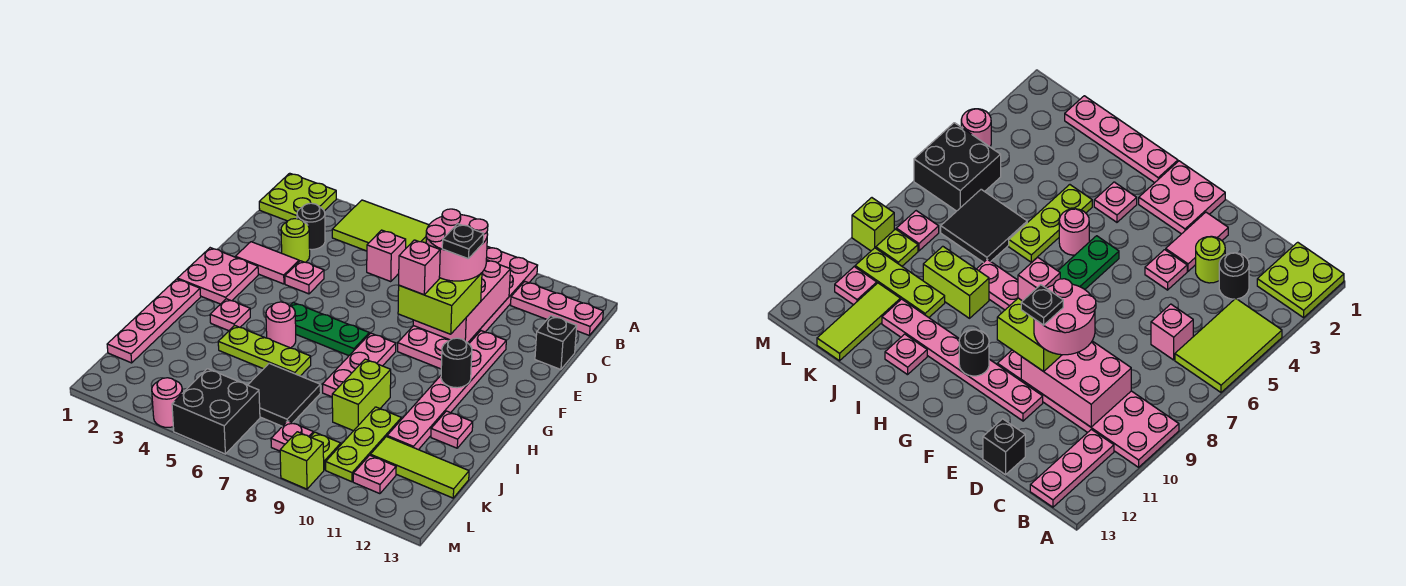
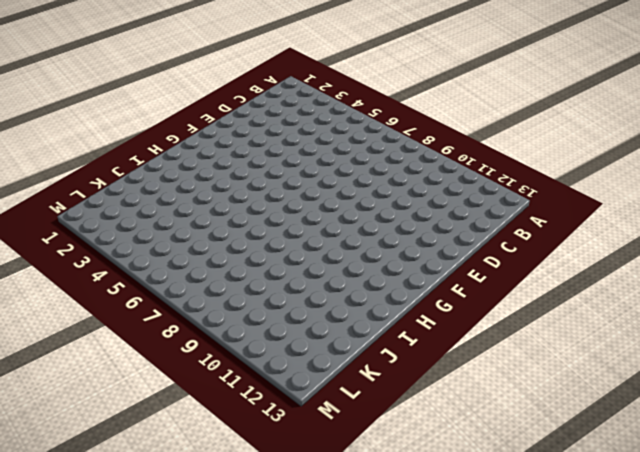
none -> lime plate A1:B2 level 1
none -> lime tile A4:B6 level 1
none -> pink plate A9:F10 level 1
none -> pink plate B11:B13 level 1

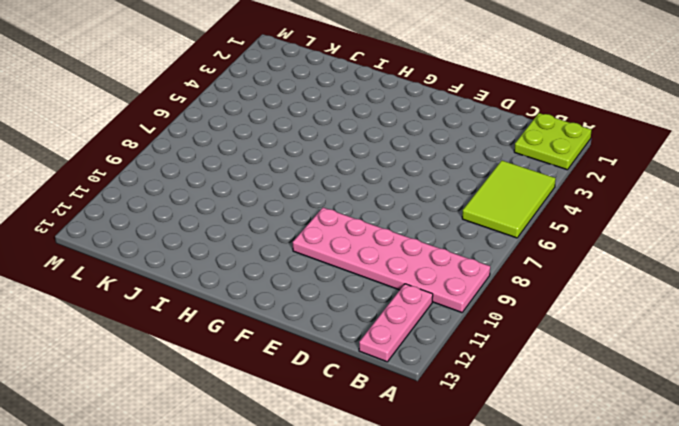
none -> black round brick C3 level 1
none -> pink brick C6 level 1
none -> lime round brick D3 level 1
none -> black brick D13 level 1

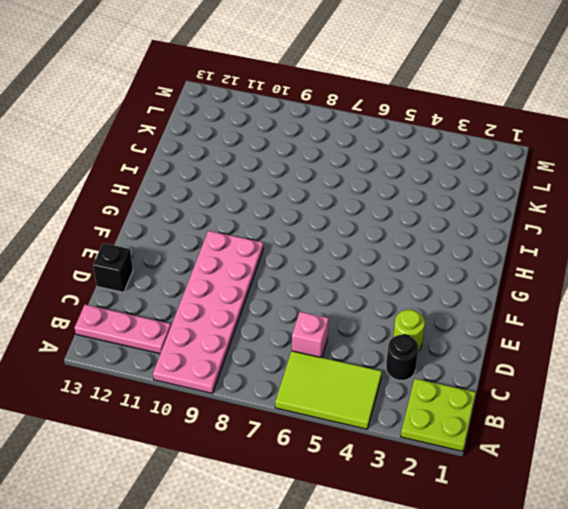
none -> pink tile E2:E3 level 1
none -> pink plate E4 level 1
none -> pink plate E11:J11 level 1
none -> pink plate F1:G2 level 1

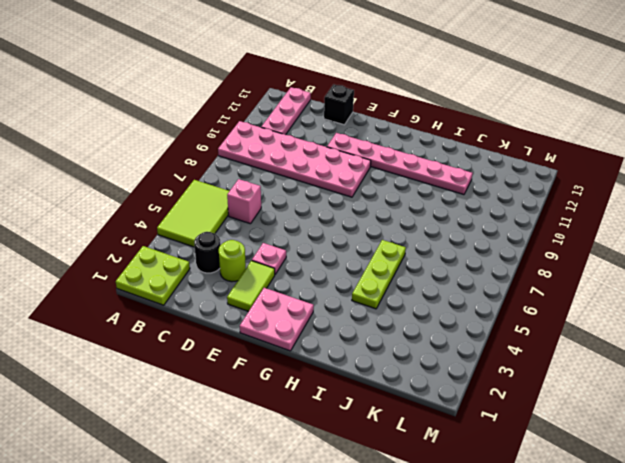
lime tile E2:E3 level 1 -> pink tile E2:E3 level 1
none -> green plate G5:G7 level 1
none -> pink plate G8:I8 level 1
none -> pink plate H1:K1 level 1
none -> pink plate H3 level 1

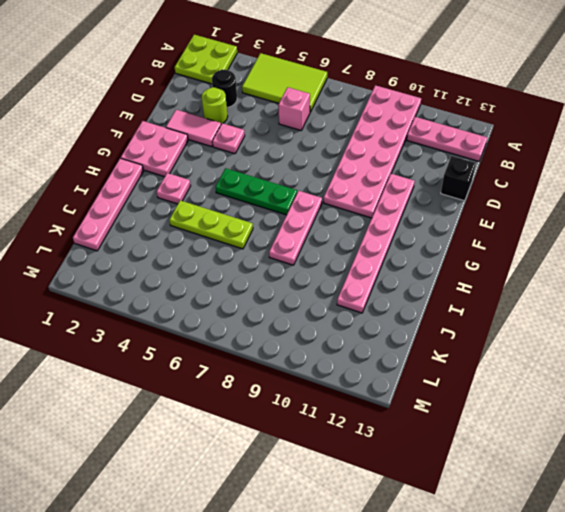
none -> pink round brick H5 level 1
none -> lime brick I9:J9 level 1
none -> pink plate I12 level 1
none -> black tile J6:K7 level 1

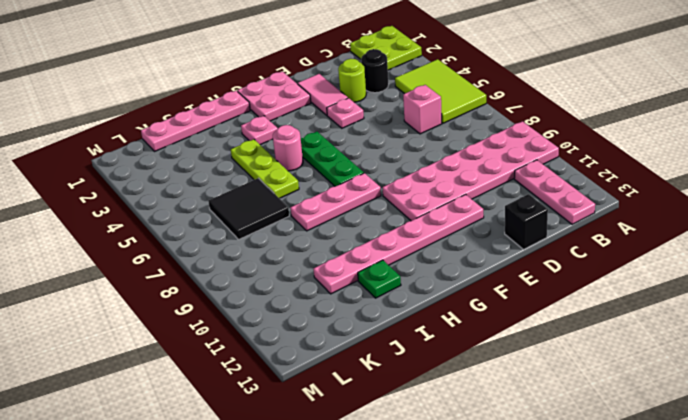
green plate I12 level 1 -> pink plate I12 level 1
none -> lime brick I9:J9 level 1
none -> lime plate J10:L10 level 1
none -> lime tile K11:K13 level 1
none -> black brick L5:M6 level 1

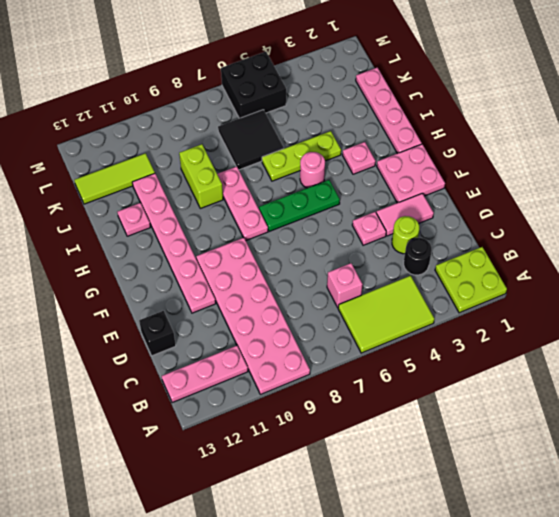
none -> lime plate J10:L10 level 1
none -> pink plate L8 level 1
none -> lime plate L9 level 1
none -> pink plate L11 level 1

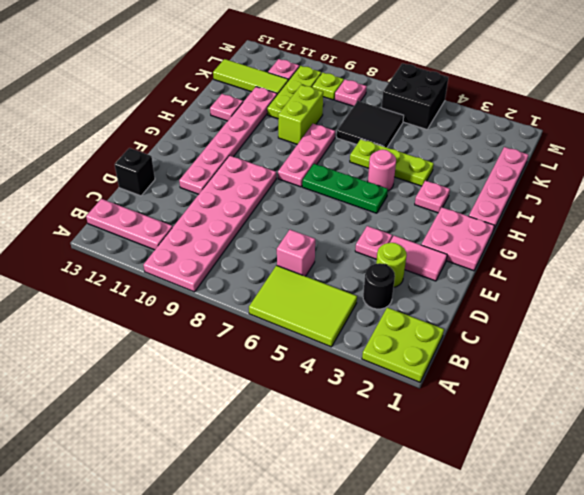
none -> pink round brick M4 level 1
none -> lime brick M9 level 1
none -> pink brick C9:E10 level 2
none -> black round brick G11 level 2

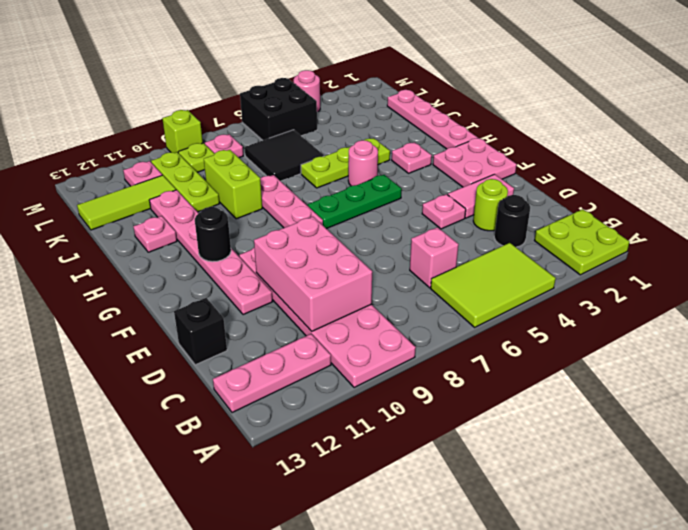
none -> lime brick E9:F10 level 3
none -> pink round brick D9:E10 level 4
none -> pink brick F9 level 4
none -> black plate E10 level 5

